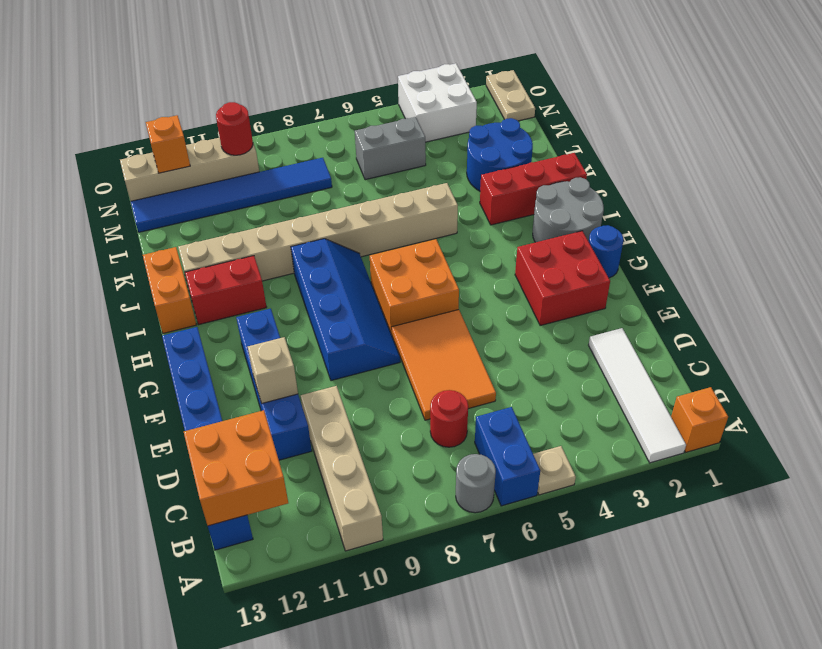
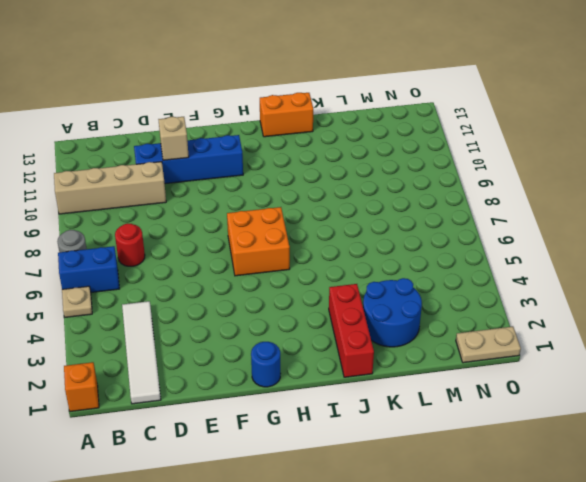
white tile C1:C4 level 1 -> white tile A2:D2 level 1
none -> blue brick B13:G13 level 1
none -> orange tile D6:F7 level 1
none -> red brick F2:G3 level 1

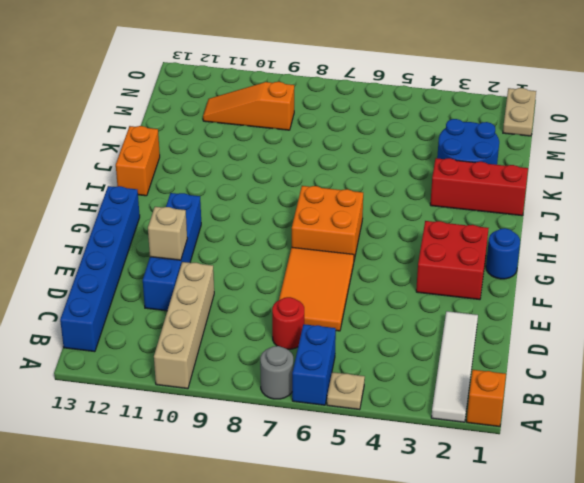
orange slope M9:M11 level 1 top 9 -> blue tile M8:M13 level 1
none -> blue slope F8:I9 level 1 top 9
none -> grey round brick H1:I2 level 1
none -> red brick I11:I12 level 1

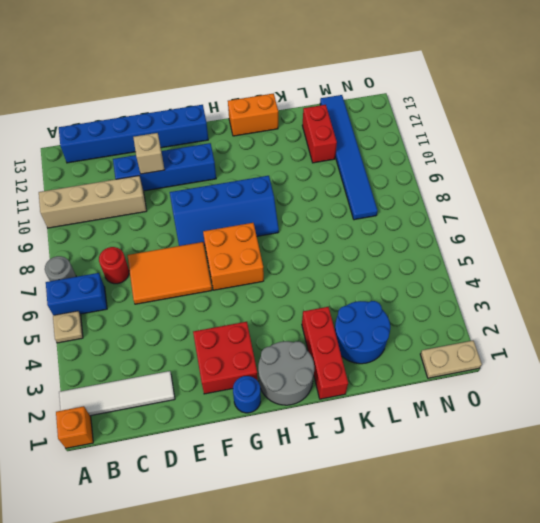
red brick L11:L12 level 1 -> red brick I11:I12 level 1
none -> tan brick J5:J12 level 1
none -> grey brick M5:M6 level 1
none -> white brick N3:O4 level 1

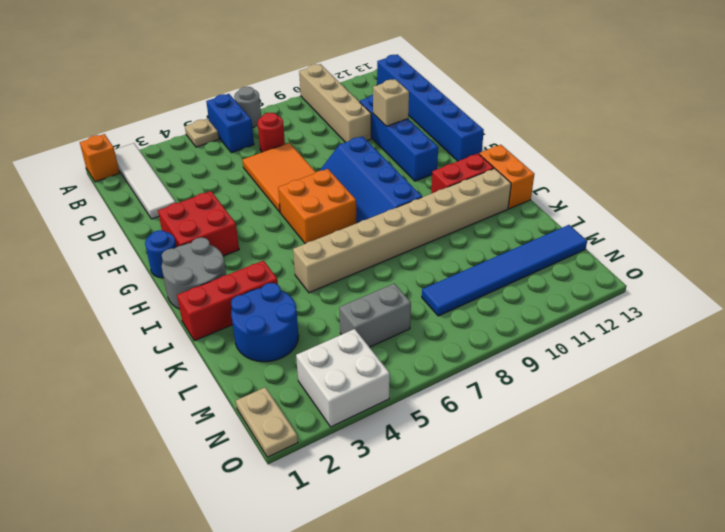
none -> tan brick N10:N13 level 1
none -> orange brick B12:C13 level 2
none -> red round brick N10 level 2

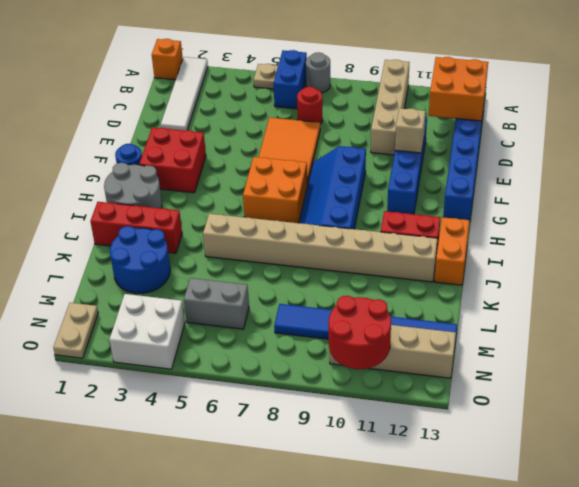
red round brick N10:O11 level 2 -> red round brick N10 level 2
none -> orange brick N12 level 2

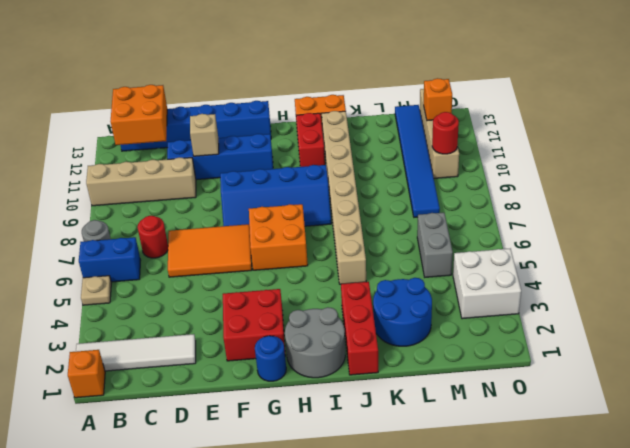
none -> tan plate N1:O1 level 1

